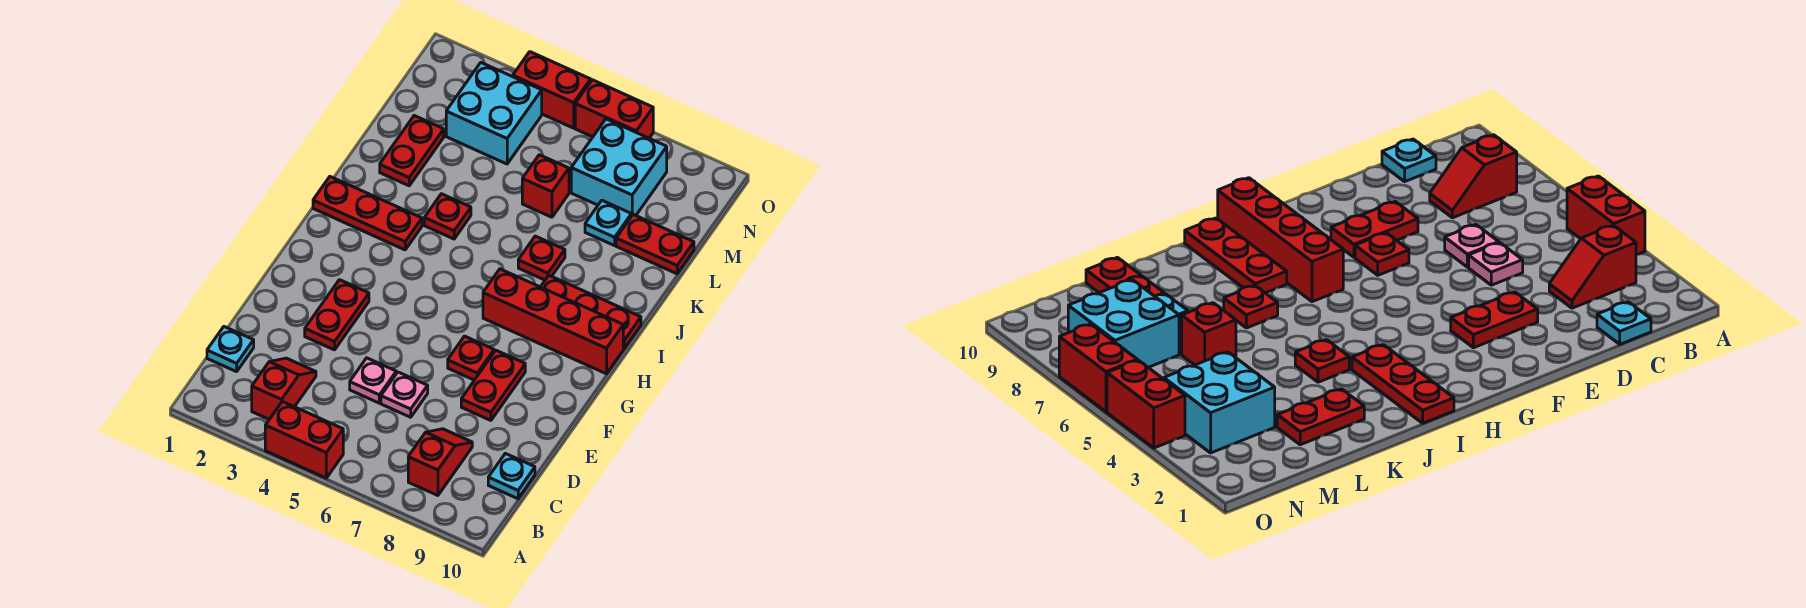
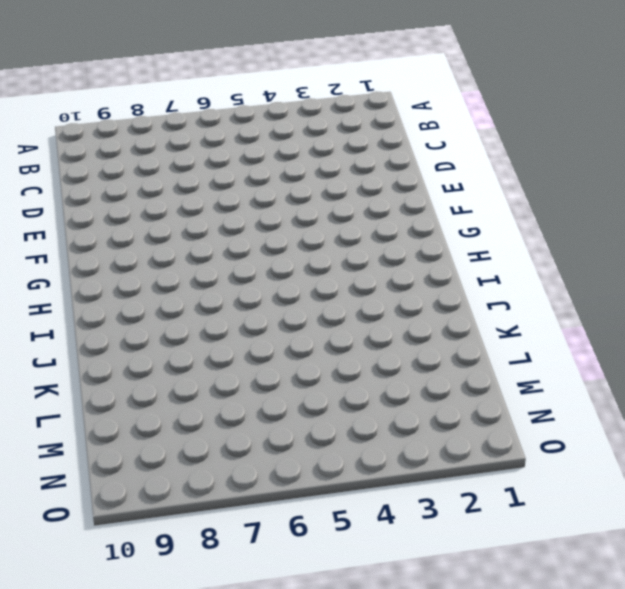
none -> red brick A4:A5 level 1
none -> red slope B3:C3 level 1 top B
none -> red slope B8:C8 level 1 top B

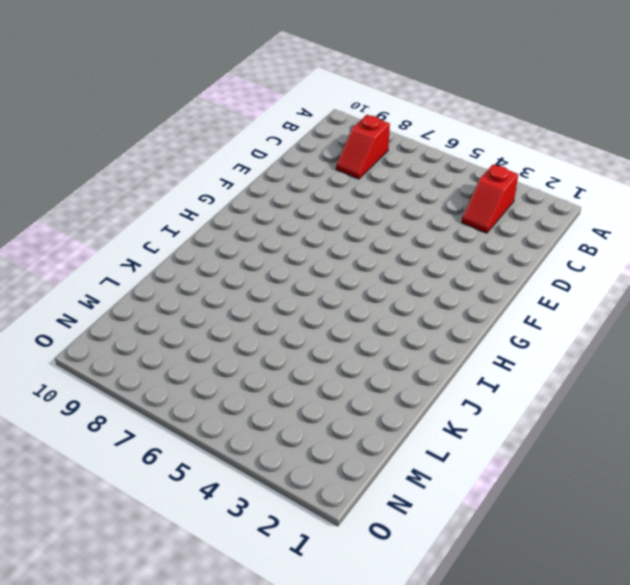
none -> red brick A4:A5 level 1
none -> cyan plate C1 level 1
none -> cyan plate C10 level 1

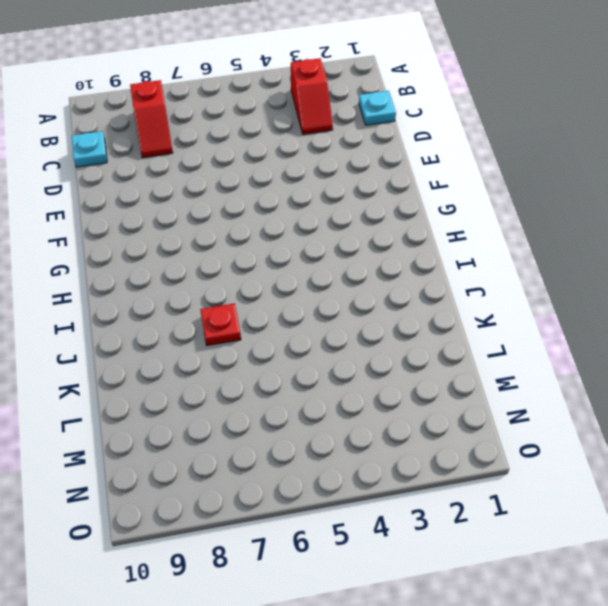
none -> red brick A4:A5 level 1
none -> pink plate D5 level 1
none -> pink plate D6 level 1

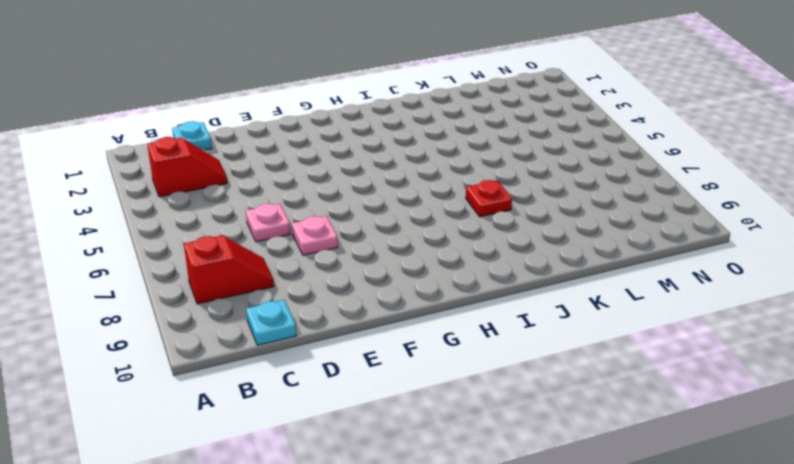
pink plate E7 level 1 -> pink plate D5 level 1
none -> red brick A4:A5 level 1
none -> red plate E3:F3 level 1
none -> red plate E8:F8 level 1

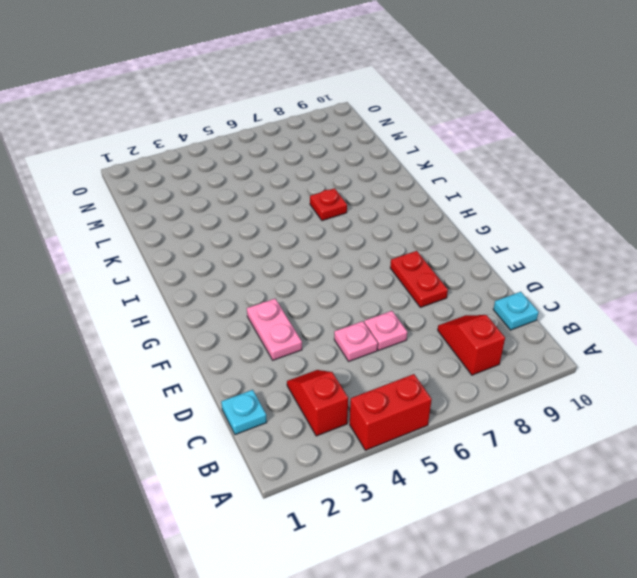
pink plate E3:F3 level 1 -> red plate E3:F3 level 1
none -> red plate F7 level 1
none -> red brick H7:H10 level 1
none -> red plate I1:I3 level 1

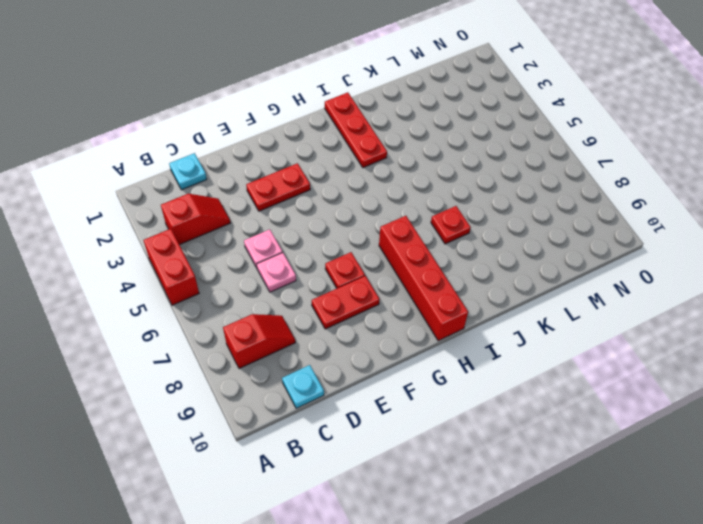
none -> red plate I8:I10 level 1
none -> red plate J4 level 1
none -> red plate K2:L2 level 1

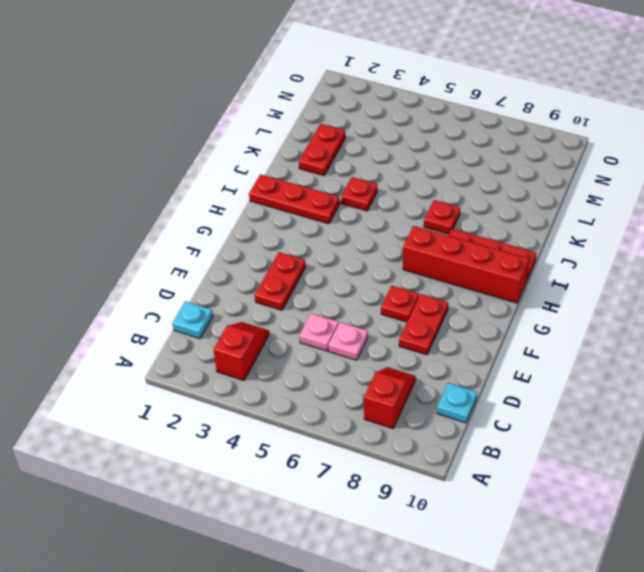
none -> red brick A4:A5 level 1
none -> red brick L6 level 1
none -> cyan plate L8 level 1

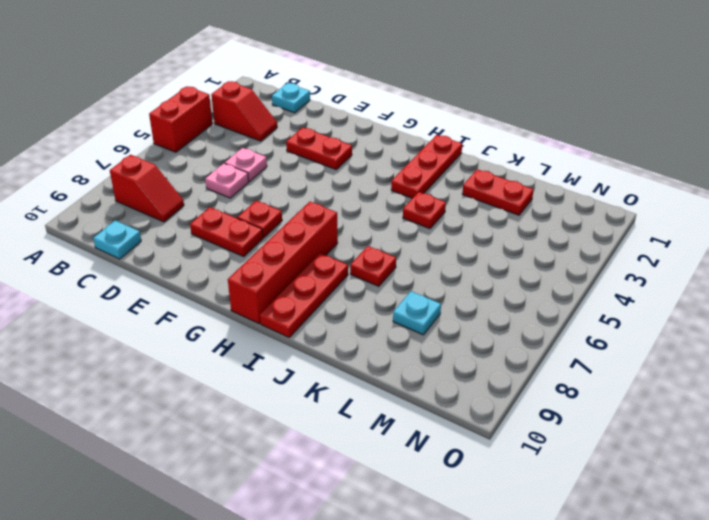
none -> red brick L6 level 1
none -> red plate L9:L10 level 1
none -> cyan brick M3:N4 level 1

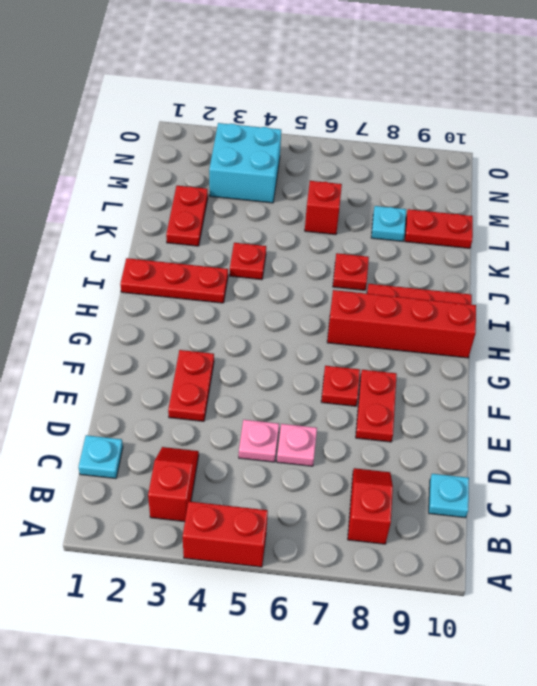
none -> cyan brick M7:N8 level 1
none -> red brick O4:O5 level 1
none -> red brick O6:O7 level 1

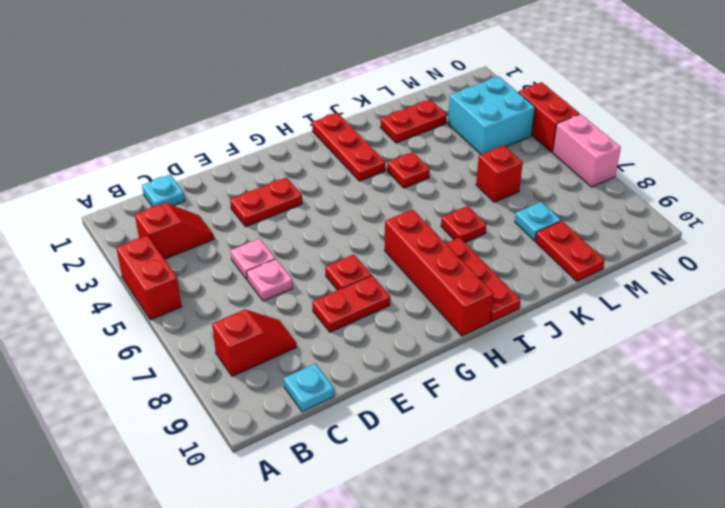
pink brick O6:O7 level 1 -> red brick O6:O7 level 1
none -> cyan brick M7:N8 level 1

